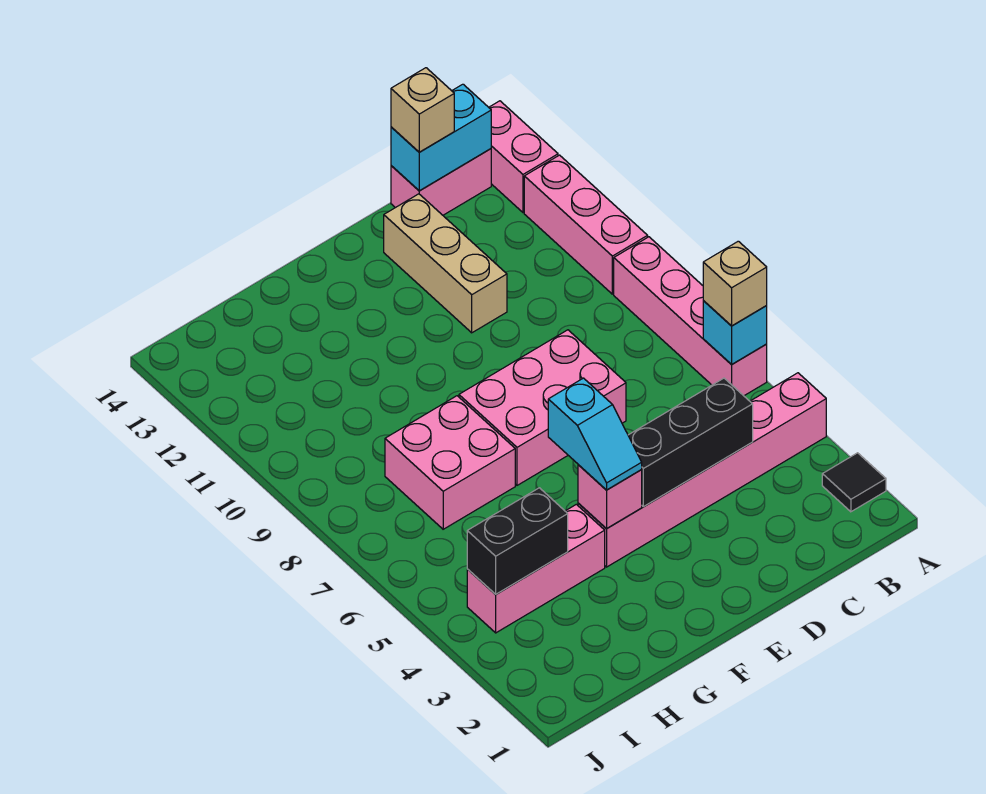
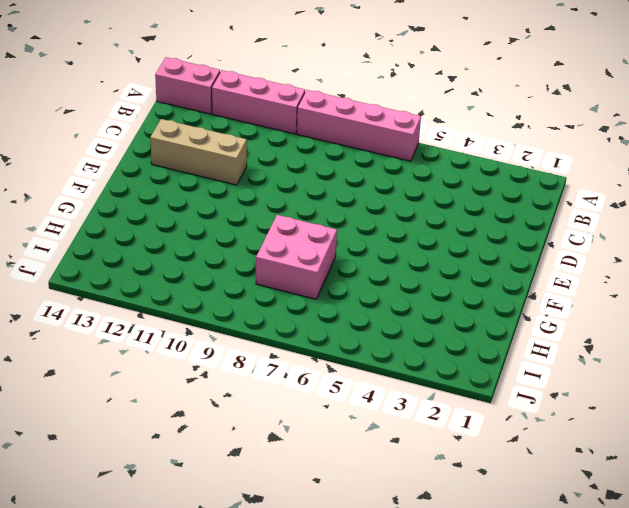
none -> black tile A2 level 1
none -> pink brick A4:F4 level 1
none -> pink brick B14:C14 level 1

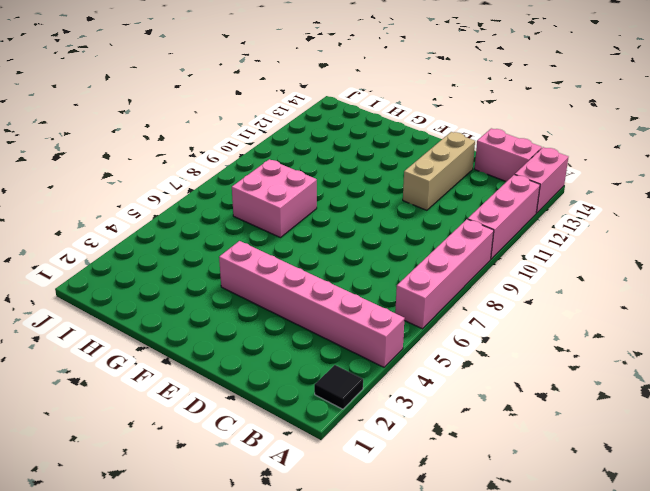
none -> pink brick D7:F8 level 1
none -> pink brick G4:I4 level 1
none -> cyan brick A6 level 2

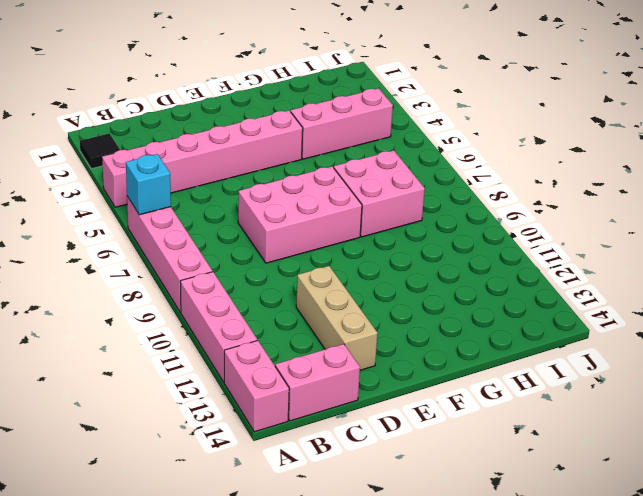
none -> cyan brick B14:C14 level 2
none -> black brick C4:E4 level 2
none -> pink brick F4 level 2

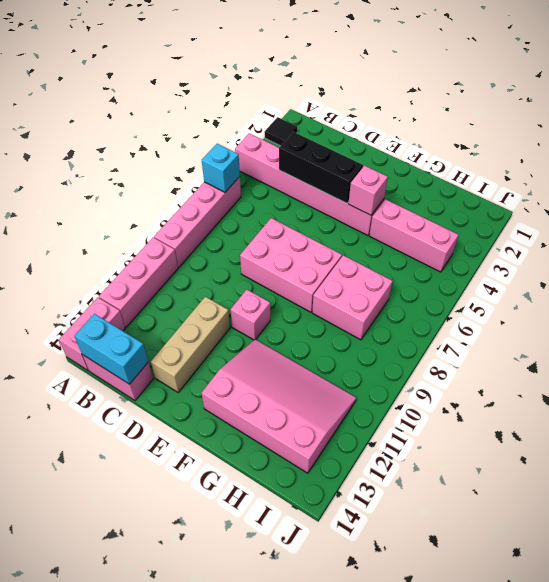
pink brick E10 level 1 -> none
pink slope F11:I13 level 1 top 13 -> none
none -> black brick H4:I4 level 2
none -> tan brick A6 level 3
none -> tan brick C14 level 3

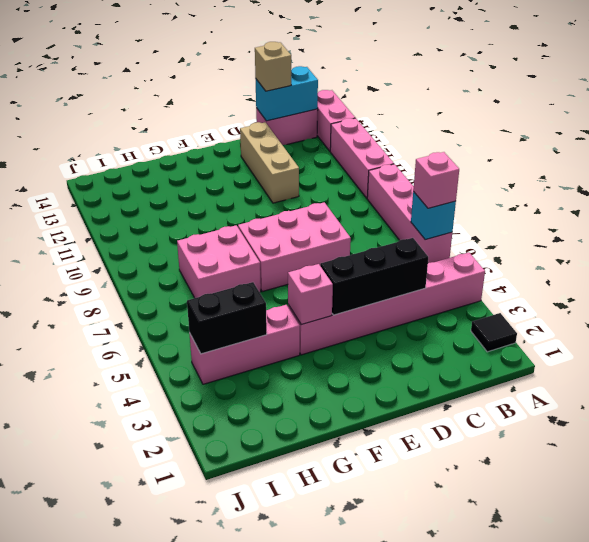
pink brick A6 level 3 -> tan brick A6 level 3
none -> cyan slope F4:F5 level 3 top 5

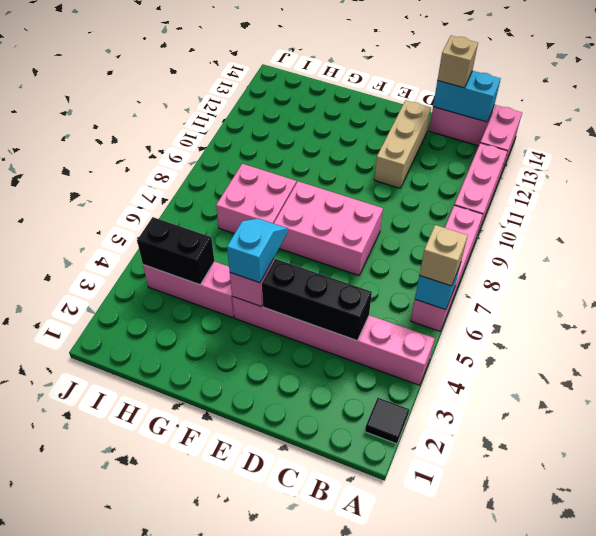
cyan slope F4:F5 level 3 top 4 -> cyan slope F4:F5 level 3 top 5

